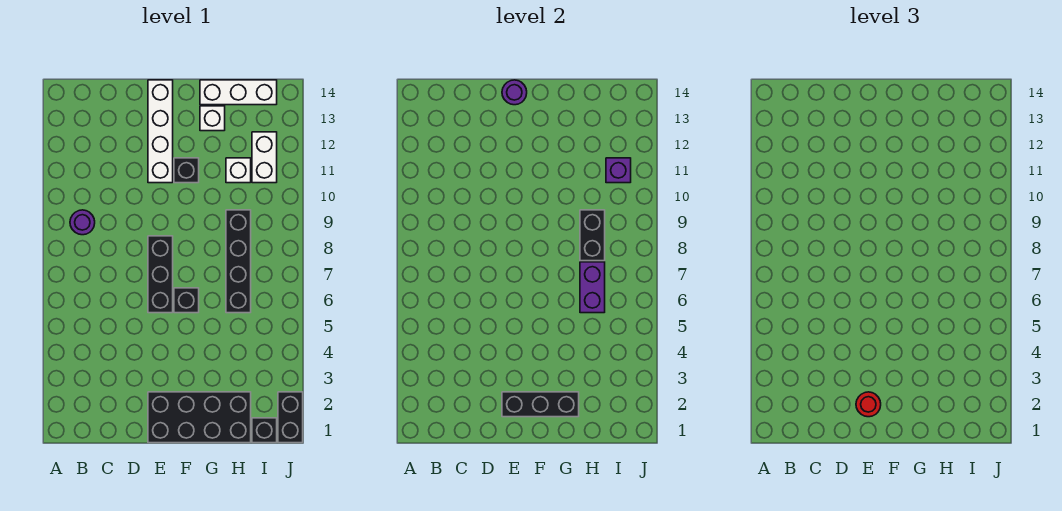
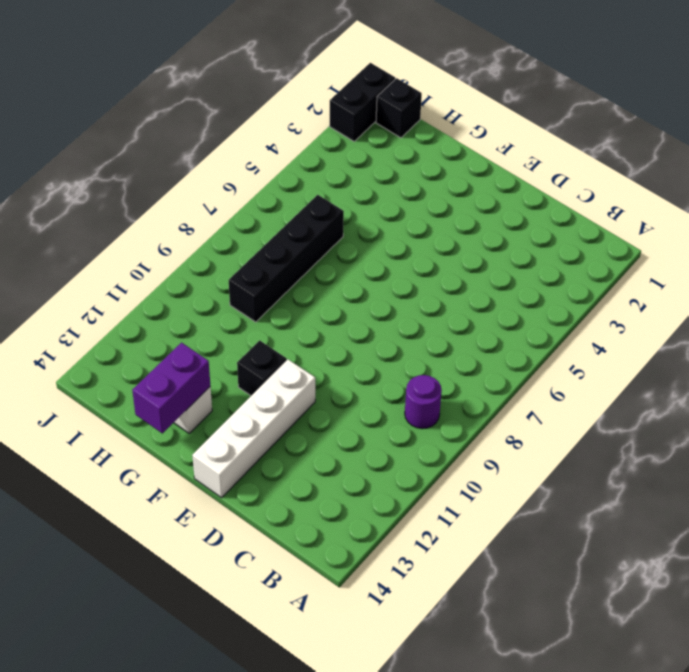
purple brick G13:G14 level 2 -> purple brick H6:H7 level 2
none -> black brick E1:H2 level 1
none -> black brick E6:E8 level 1
none -> black brick F6 level 1

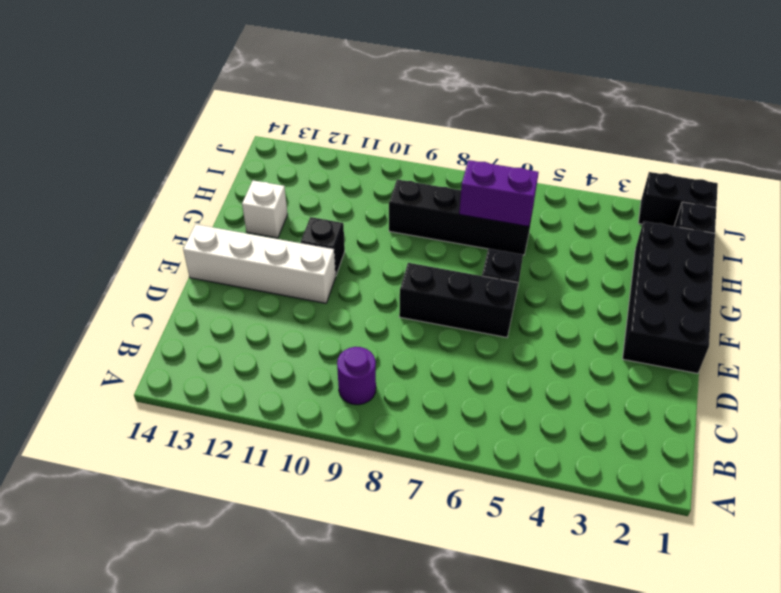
none -> white brick G14:I14 level 1
none -> white brick H11 level 1
none -> white brick I11:I12 level 1

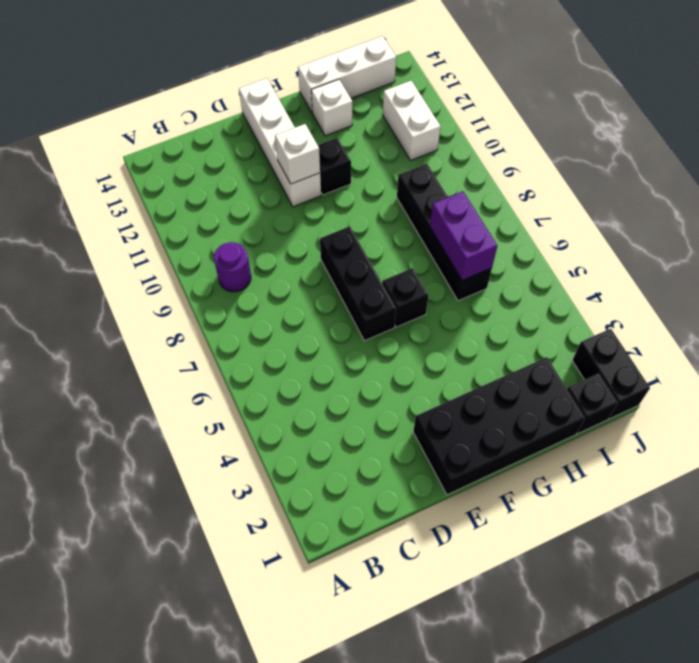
white brick E11 level 2 -> white brick H11 level 1
none -> black brick E2:G2 level 2
none -> purple round brick E14 level 2
none -> black brick H8:H9 level 2

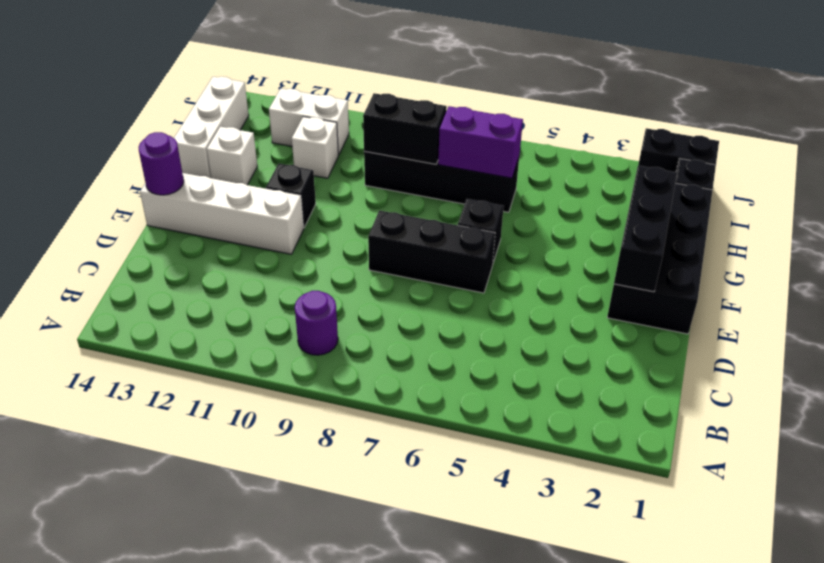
none -> purple brick I11 level 2
none -> red round brick E2 level 3

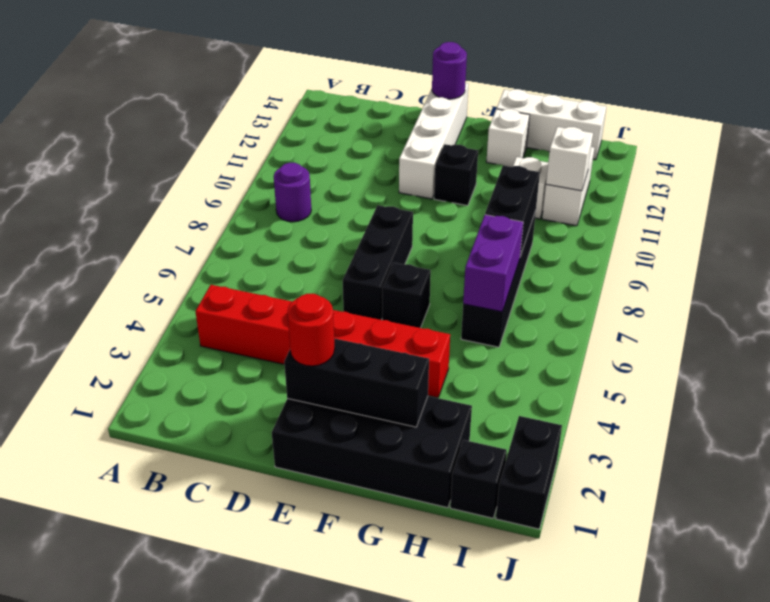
red brick B4:G4 level 1 -> none
white brick I11 level 2 -> purple brick I11 level 2

